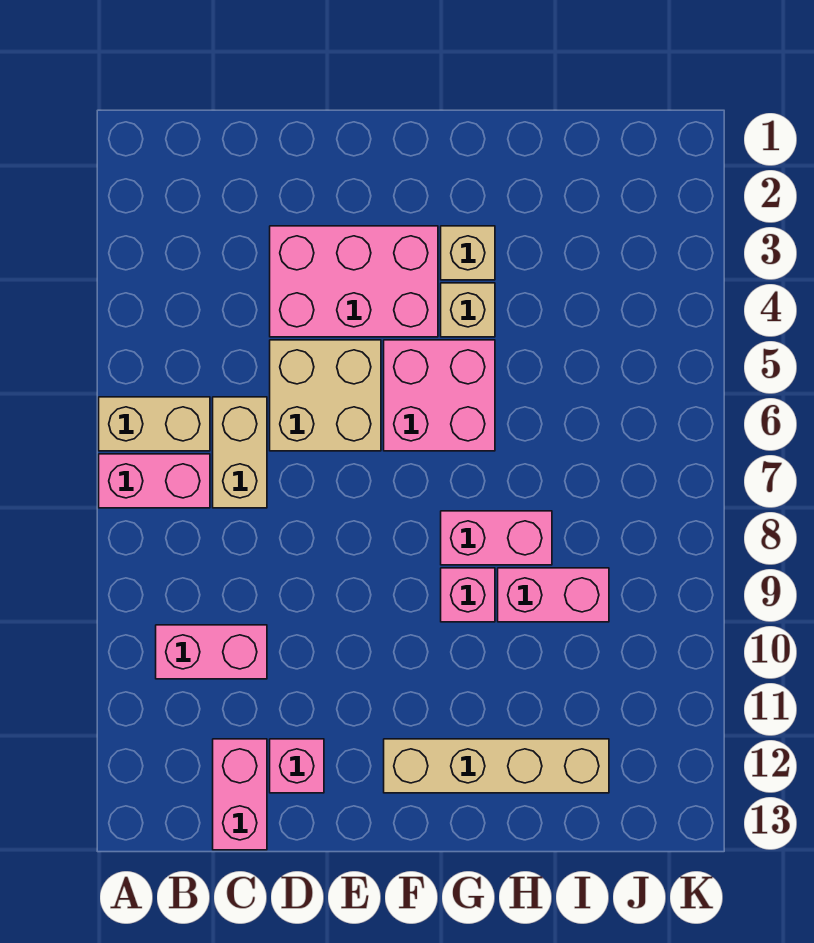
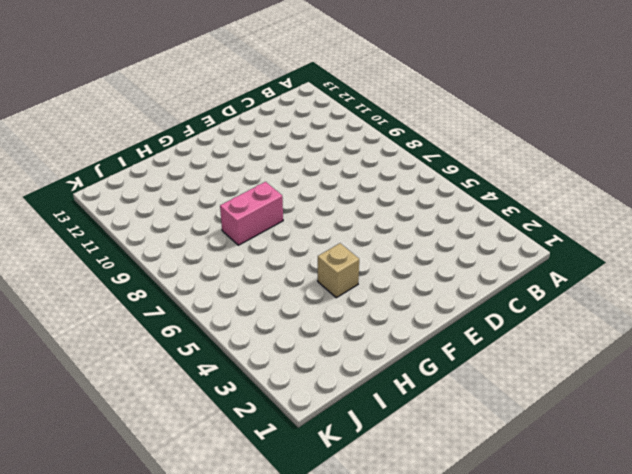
none -> tan brick A6:B6 level 1
none -> pink brick A7:B7 level 1
none -> pink brick B10:C10 level 1

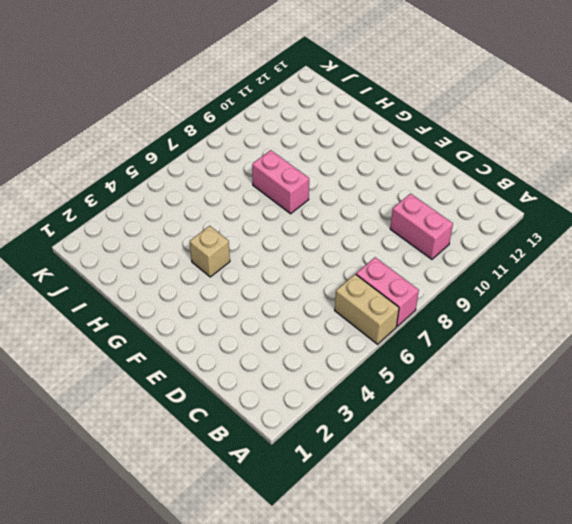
none -> tan brick C6:C7 level 1
none -> pink brick C12:C13 level 1
none -> pink brick D3:F4 level 1

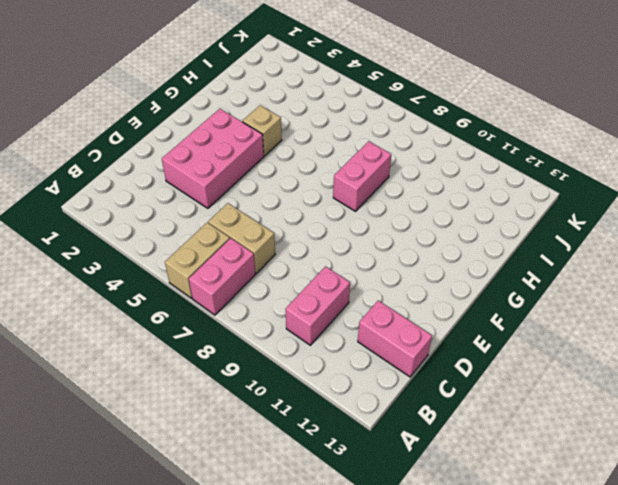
none -> tan brick D5:E6 level 1
none -> pink brick D12 level 1
none -> pink brick F5:G6 level 1

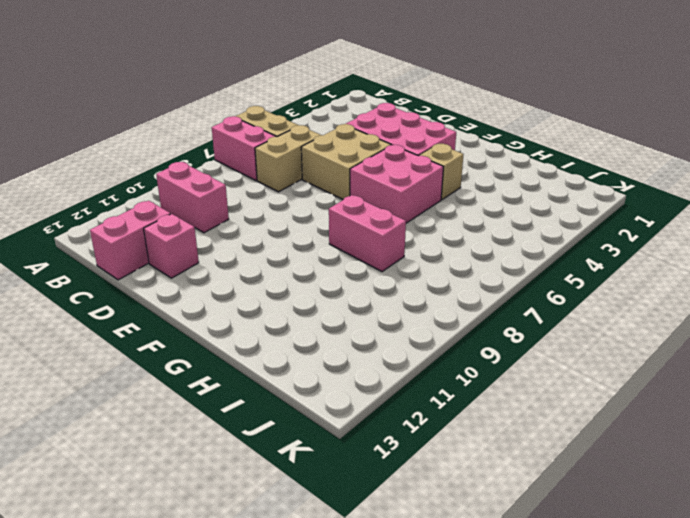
none -> tan brick F12:I12 level 1
none -> tan brick G3 level 1
none -> pink brick G9 level 1

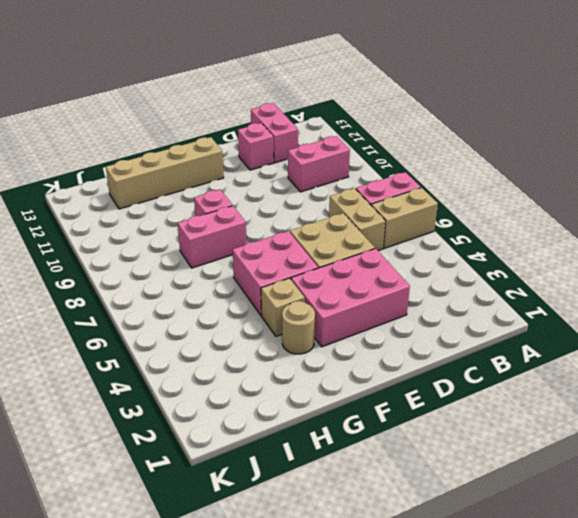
tan round brick G3 level 1 -> tan brick G3 level 1
none -> pink brick H9:I9 level 1

